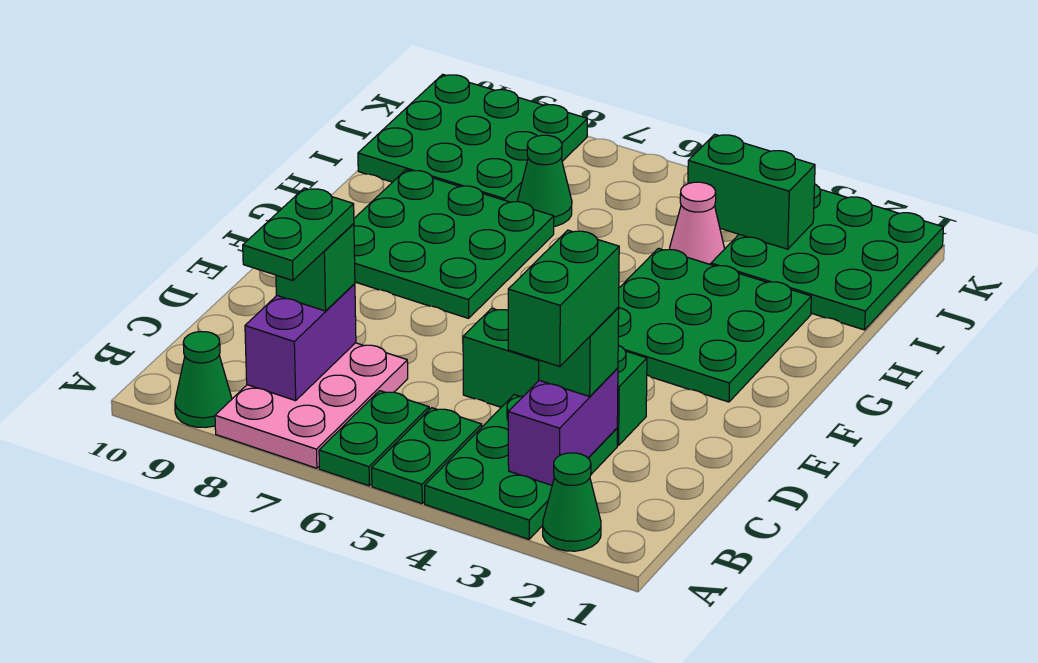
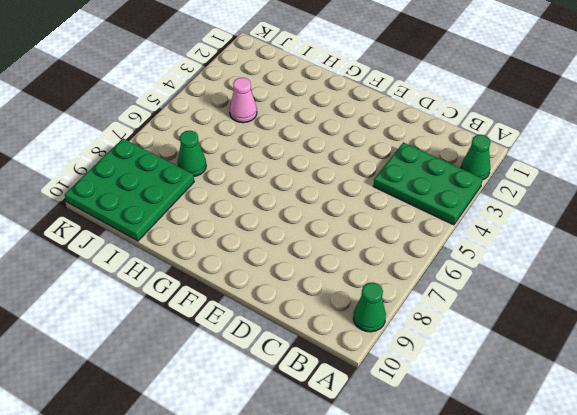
none -> green plate A5:B5 level 1
none -> green plate A6:B6 level 1
none -> pink plate A7:C8 level 1

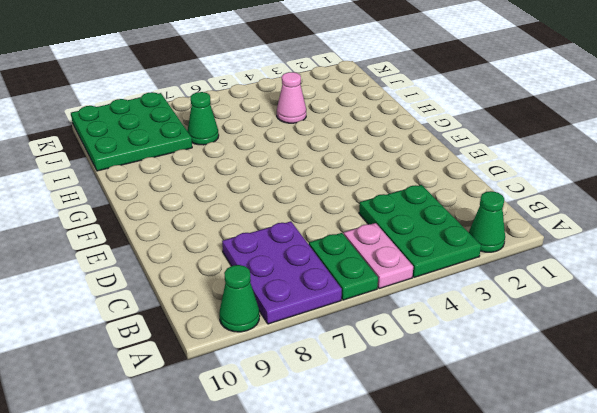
pink plate A5:B5 level 1 -> green plate A5:B5 level 1
purple plate A7:C8 level 1 -> pink plate A7:C8 level 1
none -> green brick D3:D5 level 1
none -> green plate F2:H4 level 1
none -> green plate F7:H9 level 1

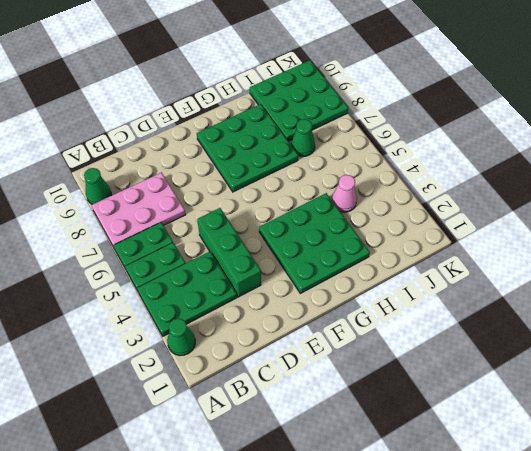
none -> green plate I1:K3 level 1
none -> purple brick B3:C3 level 2
none -> purple brick B8:C8 level 2

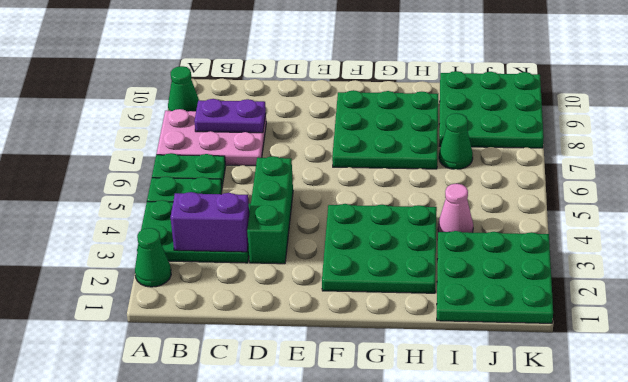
purple plate B8:C8 level 2 -> purple brick B8:C8 level 2
none -> green brick J3:J4 level 2
none -> green brick C3 level 3
none -> green brick C8 level 3

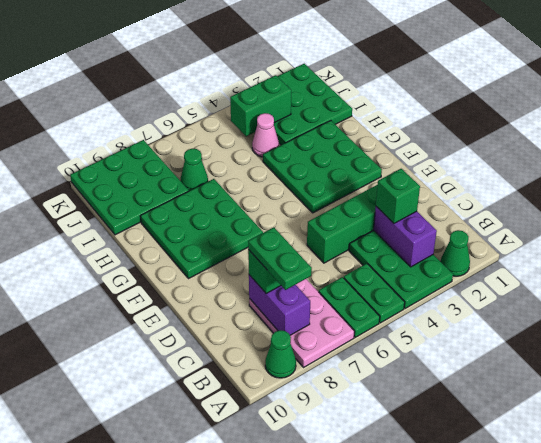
none -> green brick B3:C3 level 4

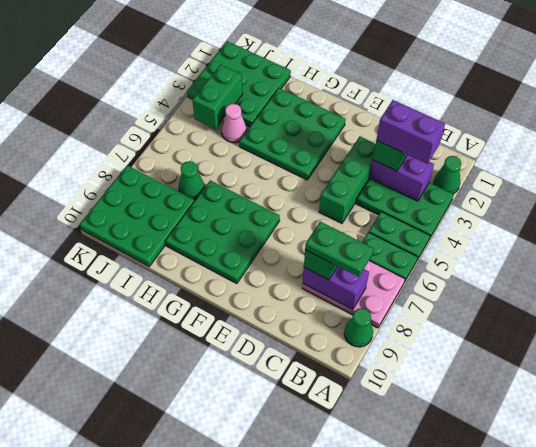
purple brick B3:C3 level 4 -> green brick B3:C3 level 4

